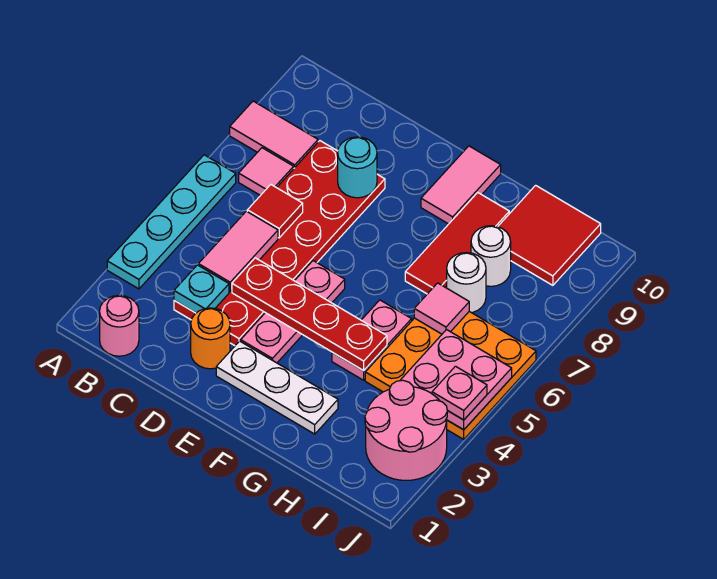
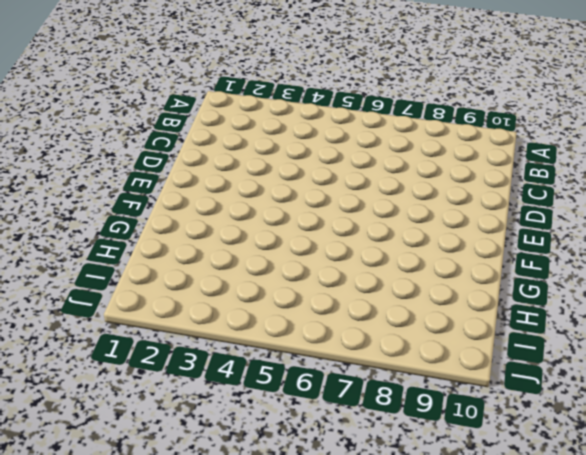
none -> cyan plate A3:A6 level 1
none -> pink tile A8:B8 level 1
none -> pink round brick B1 level 1

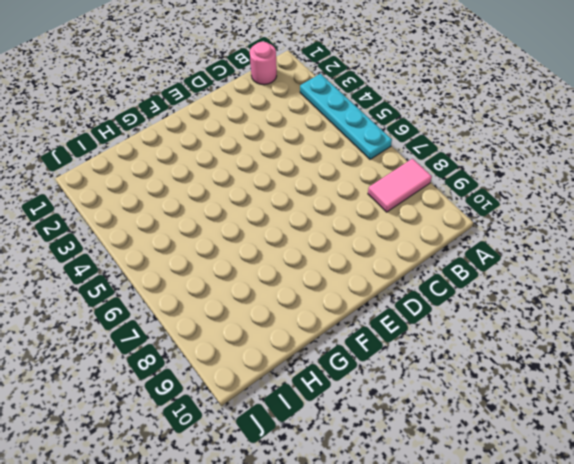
none -> pink tile B7 level 1
none -> red plate C3:D8 level 1
none -> orange round brick D2 level 1

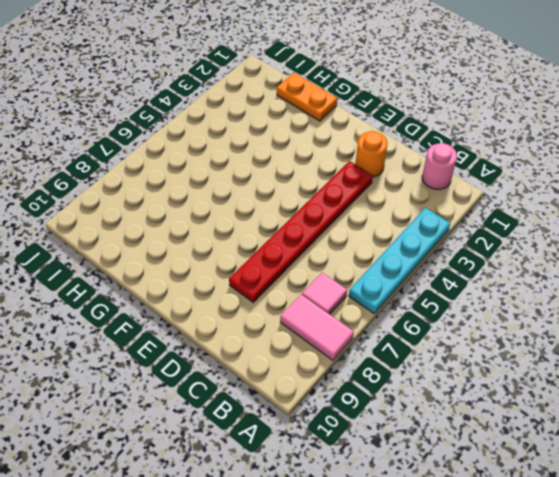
red plate D3:D8 level 1 -> red plate C3:D8 level 1
orange plate G1:H1 level 1 -> none
none -> white plate E2:G2 level 1
none -> pink plate E3:E5 level 1
none -> pink tile F9:F10 level 1

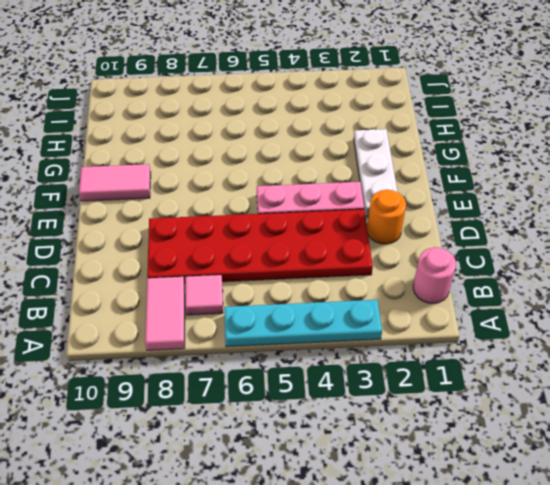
none -> pink plate G4:G5 level 1
none -> red tile G7:G9 level 1
none -> orange plate H4:J6 level 1

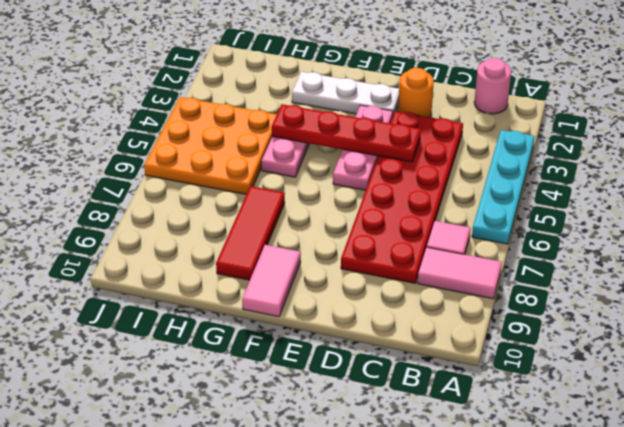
none -> white round brick H7 level 1
none -> white round brick H8 level 1
none -> red tile H9:I10 level 1

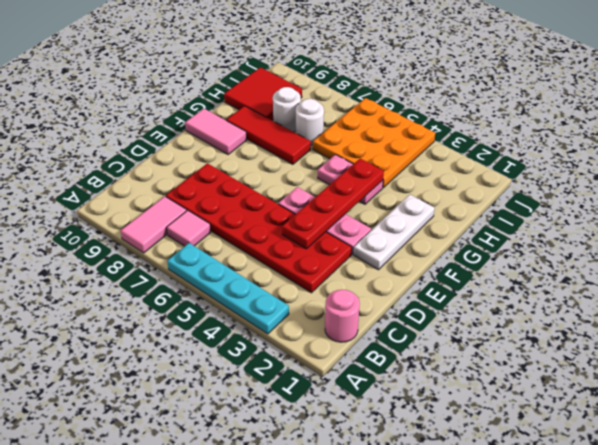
none -> orange round brick D2 level 1
none -> pink round brick I2:J3 level 1
none -> cyan plate C3 level 2

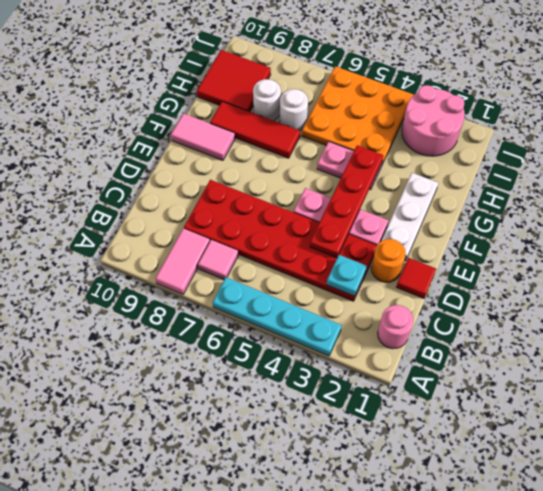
red tile D1 level 1 -> red tile C6 level 2
none -> pink tile C4:C5 level 2
none -> cyan round brick D8 level 2
none -> pink tile H6 level 2

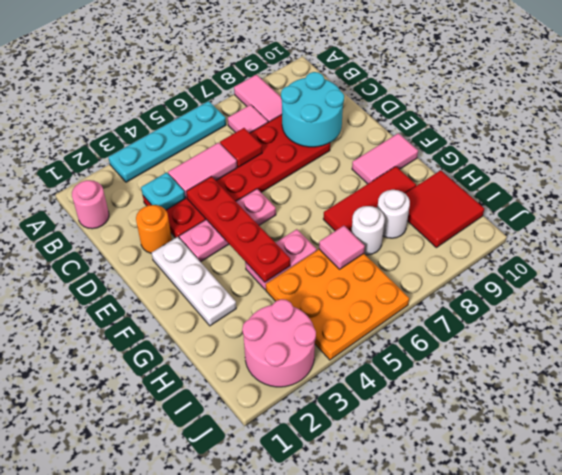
cyan round brick C8:D9 level 2 -> cyan round brick D8 level 2
none -> pink plate I4:J5 level 2
none -> pink plate J4 level 3

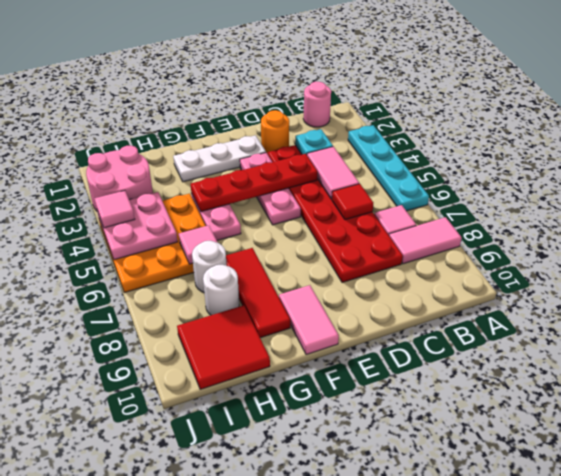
pink tile J4 level 3 -> pink plate J4 level 3
none -> cyan round brick D8 level 2

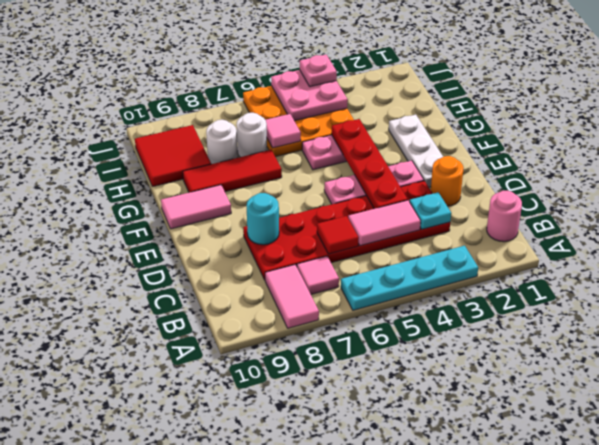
none -> pink round brick I2:J3 level 1

